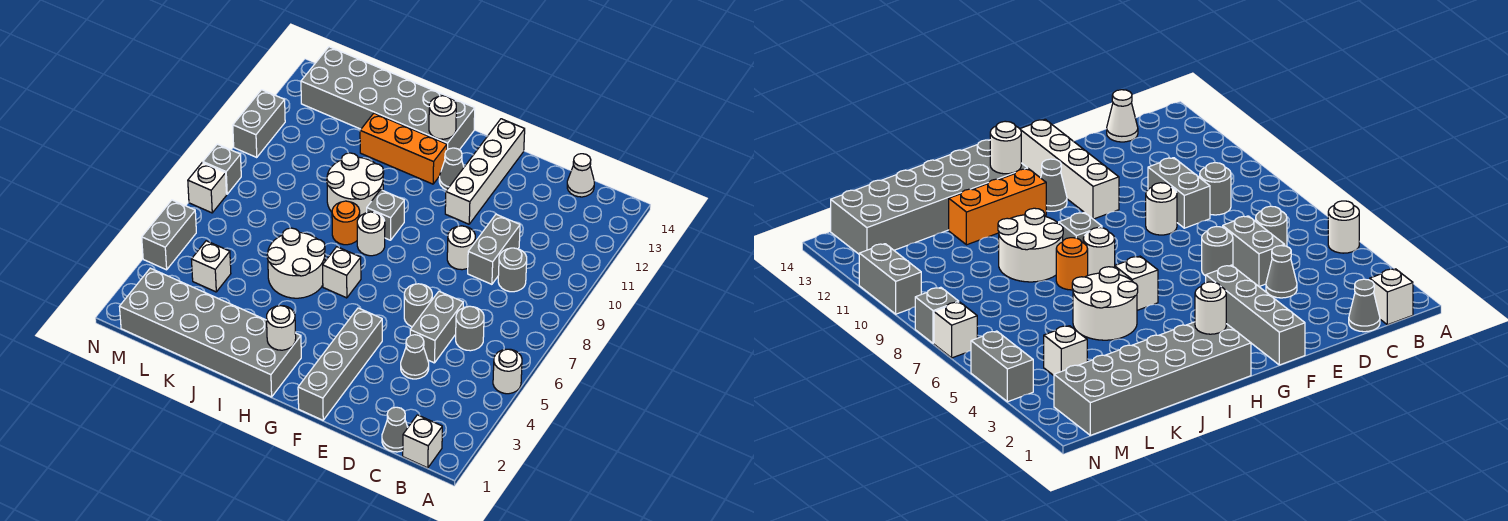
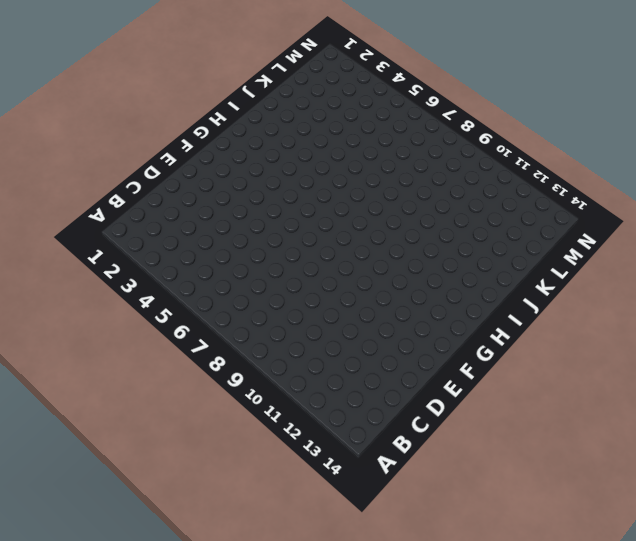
none -> white round brick A5 level 1
none -> white brick B1 level 1
none -> grey cone C1 level 1
none -> grey round brick C6 level 1

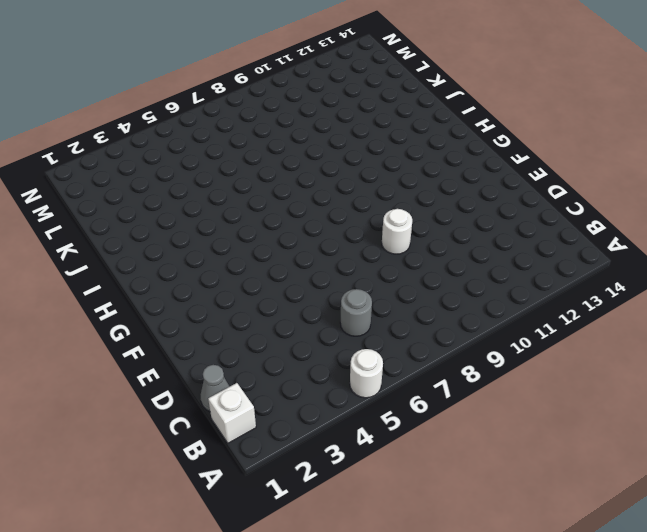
none -> grey round brick C9 level 1
none -> white cone C14 level 1
none -> grey cone D4 level 1
none -> grey brick D5:D6 level 1

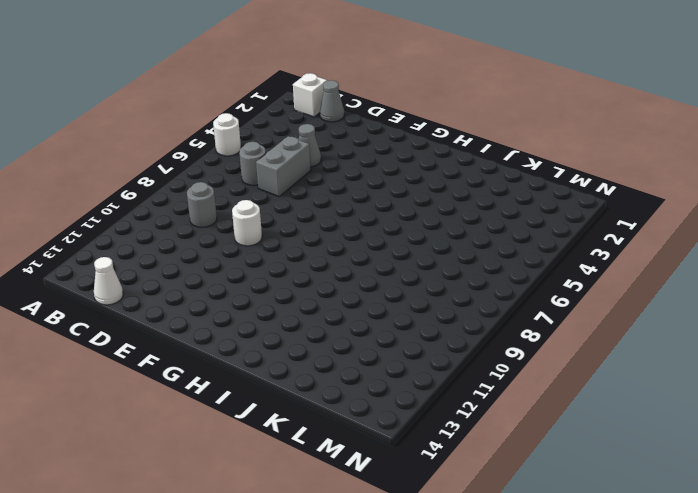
none -> grey brick D9:D10 level 1
none -> grey round brick E6 level 1
none -> grey brick F1:F4 level 1
none -> white brick F11:F14 level 1

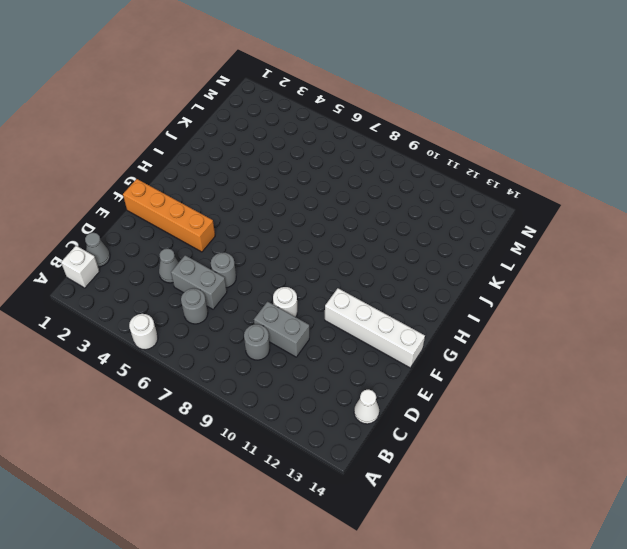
orange brick F1:F4 level 1 -> grey brick F1:F4 level 1
none -> grey cone G12 level 1
none -> grey brick H1:M2 level 1
none -> white brick H6 level 1
none -> white round brick H8 level 1

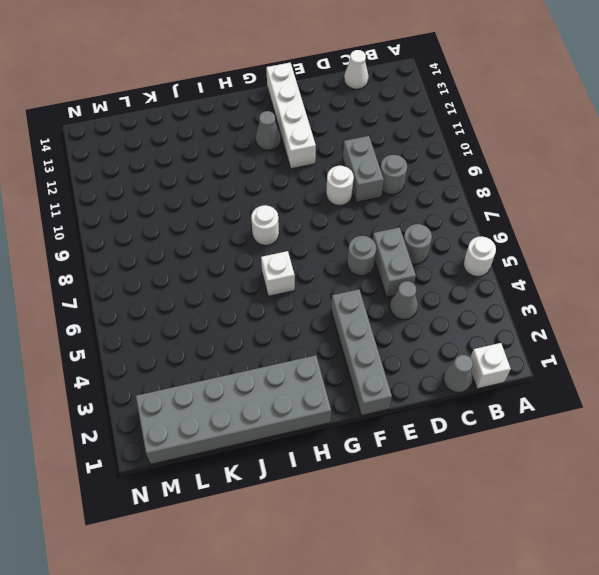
none -> grey brick H9 level 1
none -> orange brick H12:J12 level 1
none -> grey brick H13:M14 level 1
none -> white round brick I5:J6 level 1

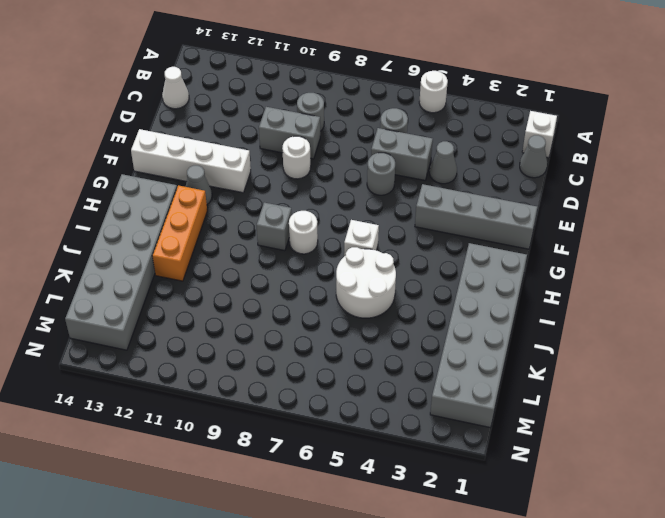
none -> orange round brick I8 level 1
none -> white round brick I9:J10 level 1
none -> white brick L4 level 1
none -> grey brick N4:N5 level 1

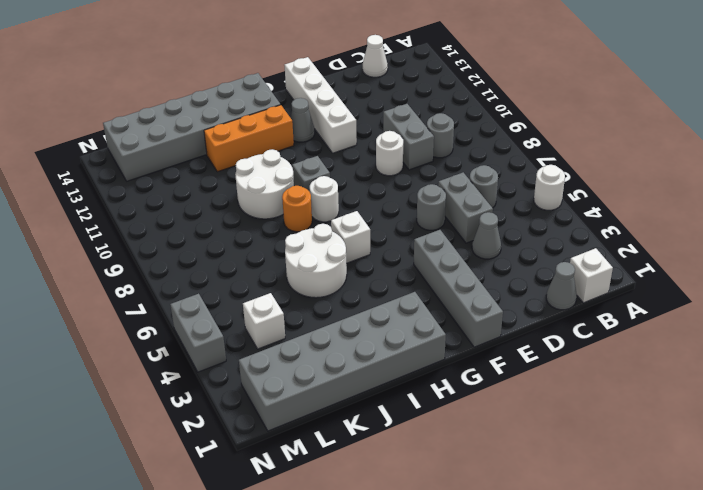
none -> white brick N7 level 1
none -> grey brick N8 level 1
none -> grey brick N10:N11 level 1
none -> white round brick H2 level 2

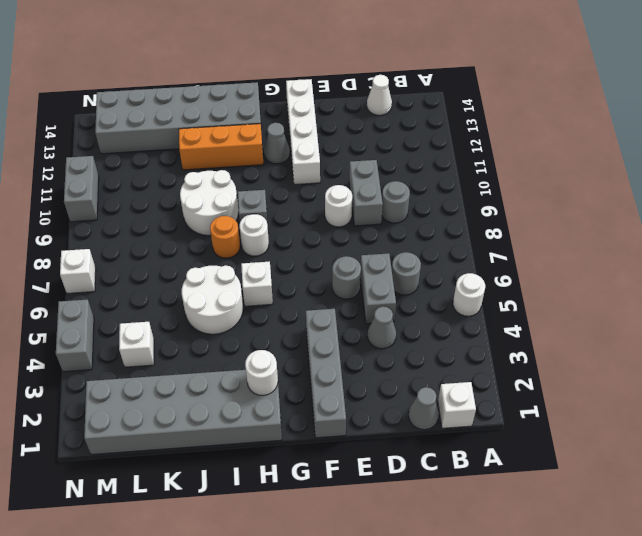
none -> grey brick N8 level 1
none -> white round brick H13 level 2

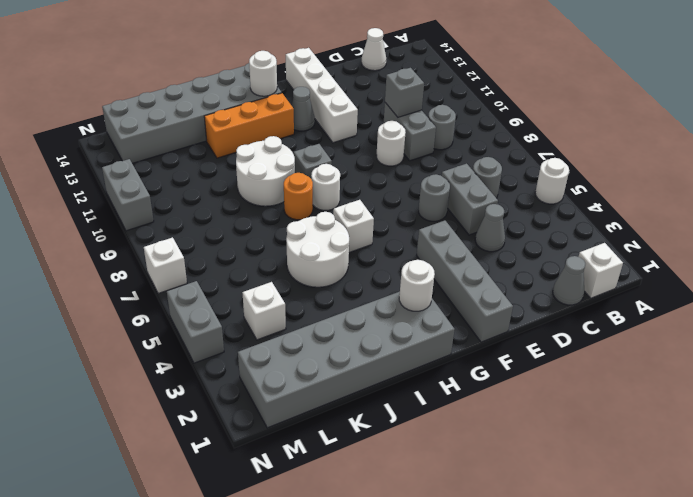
grey brick D10 level 2 -> grey brick N8 level 1

